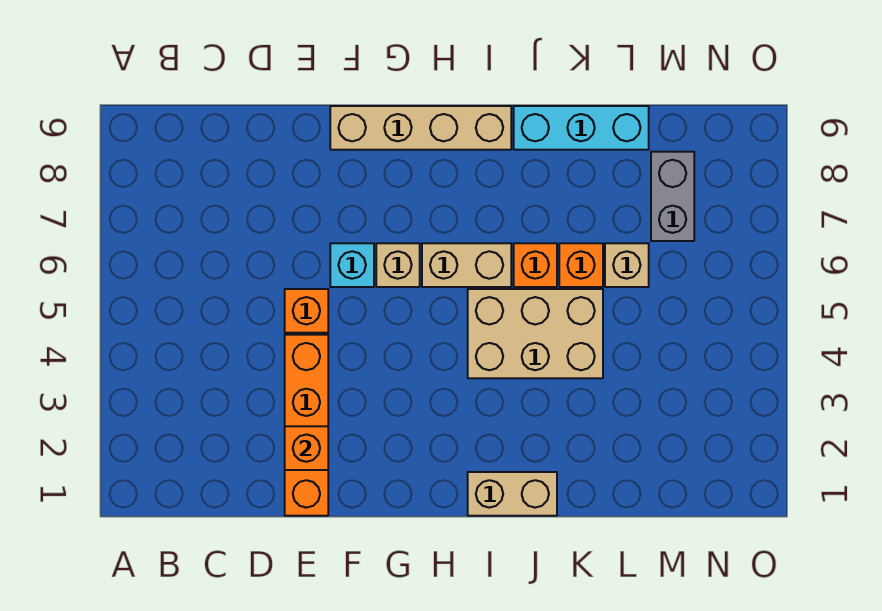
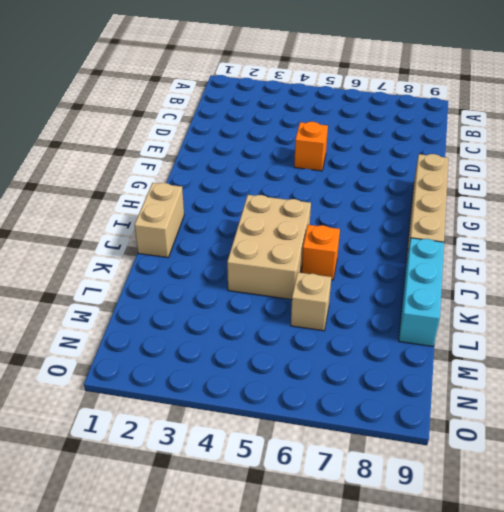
none -> orange brick E1:E4 level 1
none -> cyan brick F6 level 1
none -> tan brick G6 level 1

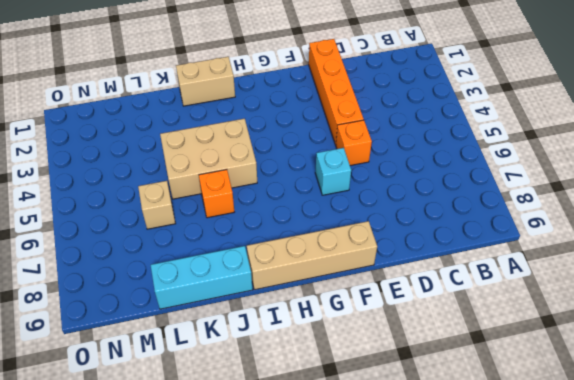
none -> tan brick G6 level 1
none -> tan brick H6:I6 level 1
none -> orange brick K6 level 1

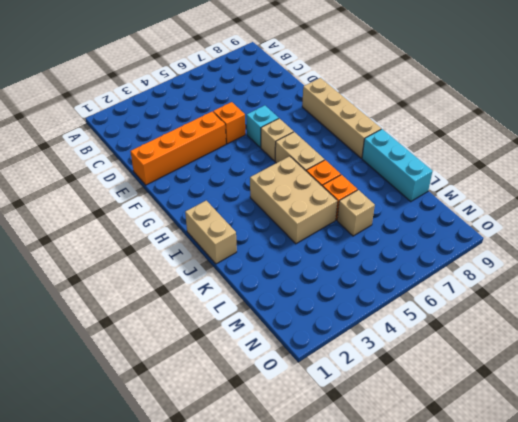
none -> grey brick M7:M8 level 1
none -> orange brick E2 level 2

